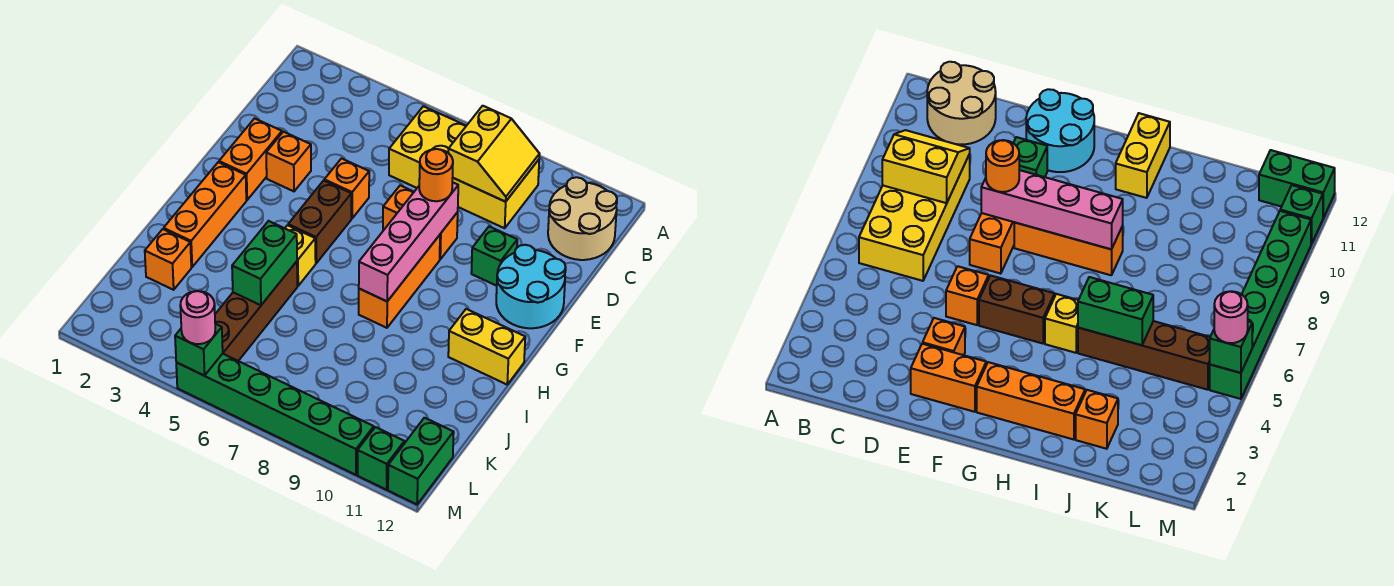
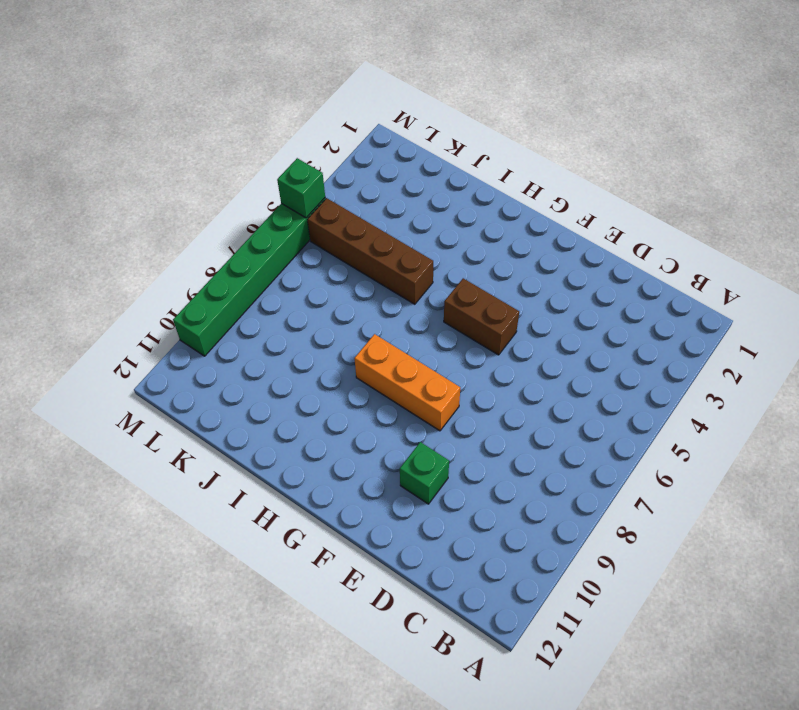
none -> yellow brick B6:C9 level 1
none -> tan round brick B11:C12 level 1
none -> orange brick E2:F2 level 1

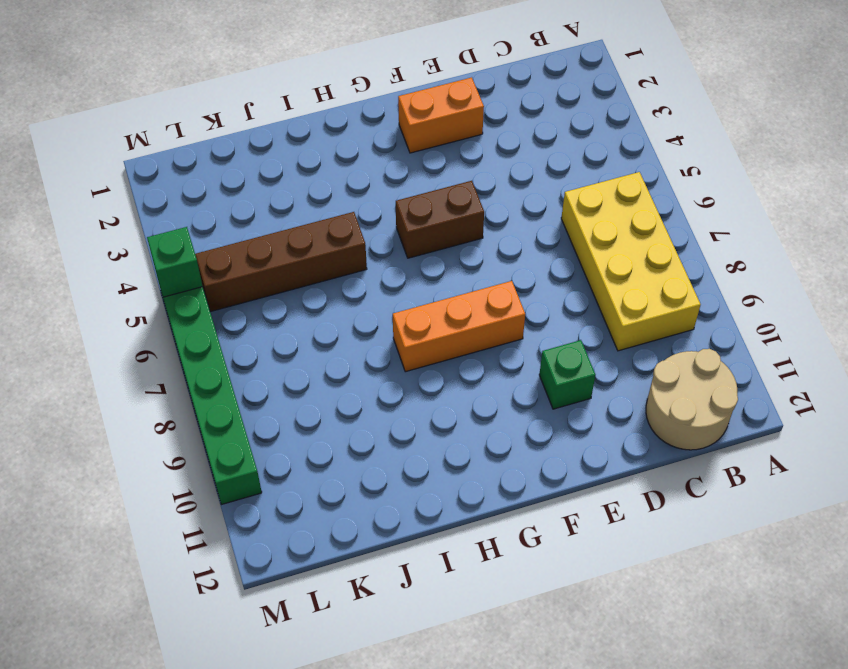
none -> orange brick E3 level 1
none -> orange brick E5 level 1
none -> orange brick E7:E8 level 1

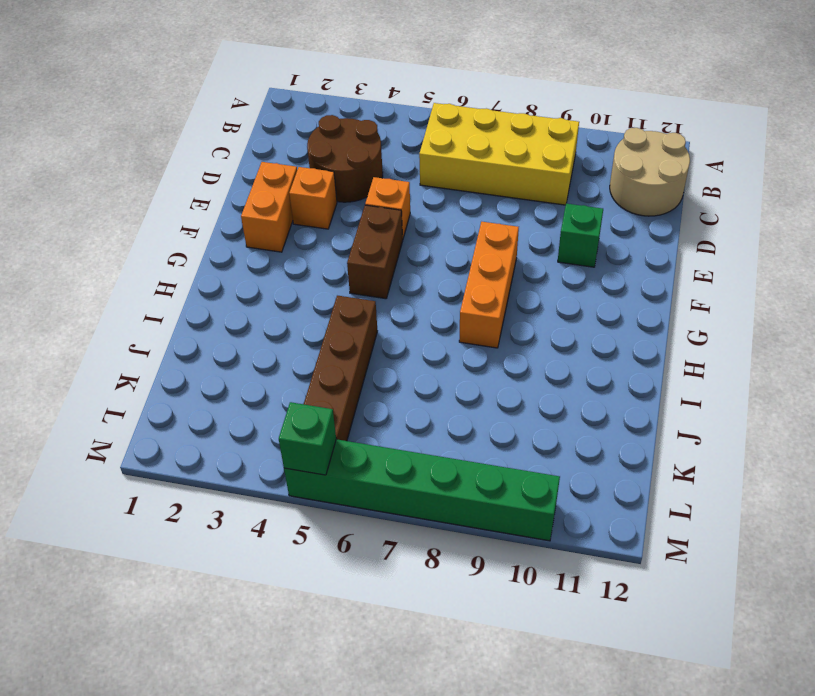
brown round brick C3:D4 level 1 -> none
none -> orange brick E7:E8 level 1
none -> cyan round brick E11:F12 level 1
none -> orange brick G2:I2 level 1

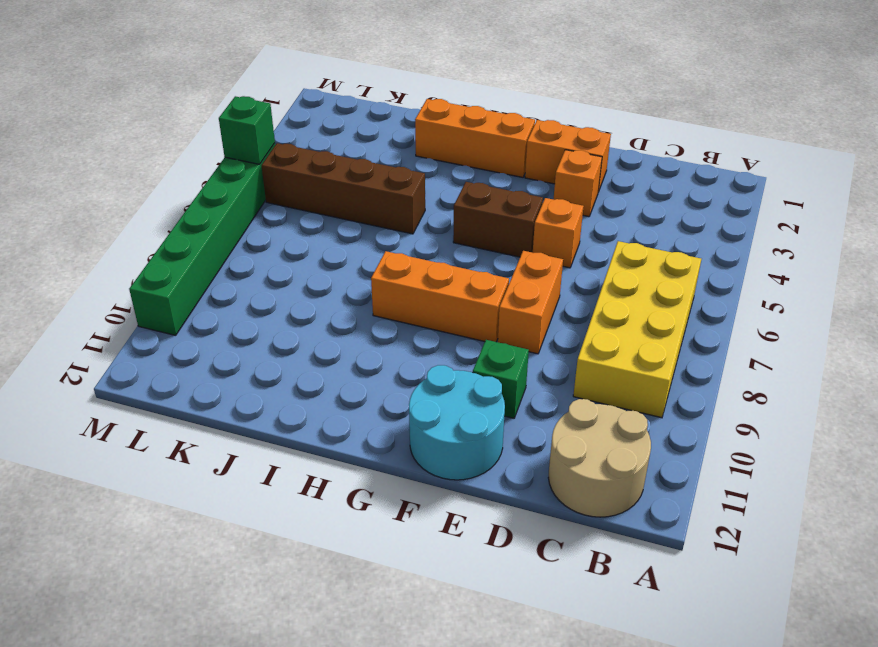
none -> yellow brick H5 level 1
none -> yellow brick H11:H12 level 1
none -> orange brick J2 level 1

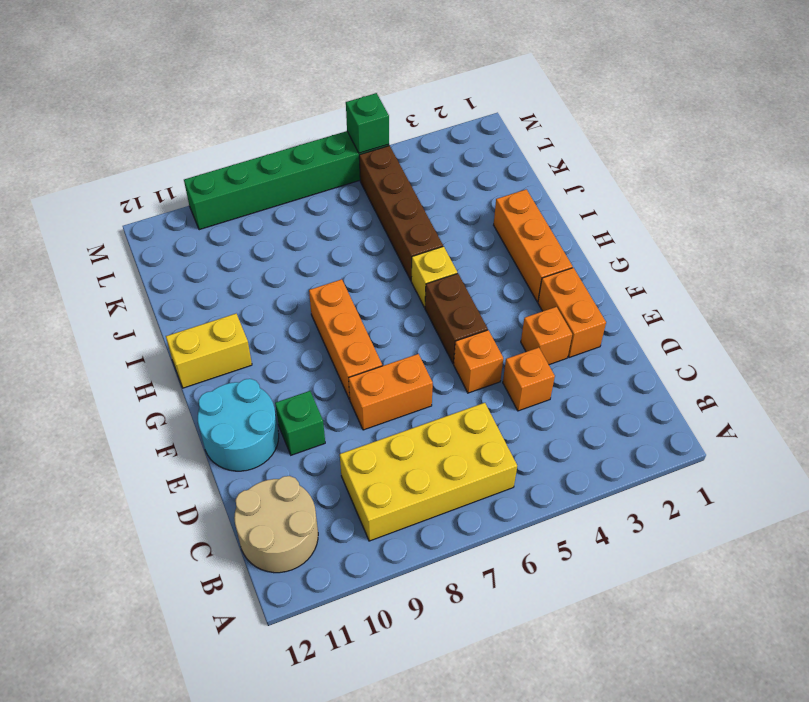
orange brick D4 level 1 -> orange brick J2 level 1
none -> green brick L12:M12 level 1
none -> green brick M11 level 1
none -> yellow slope B8:C9 level 2 top 8

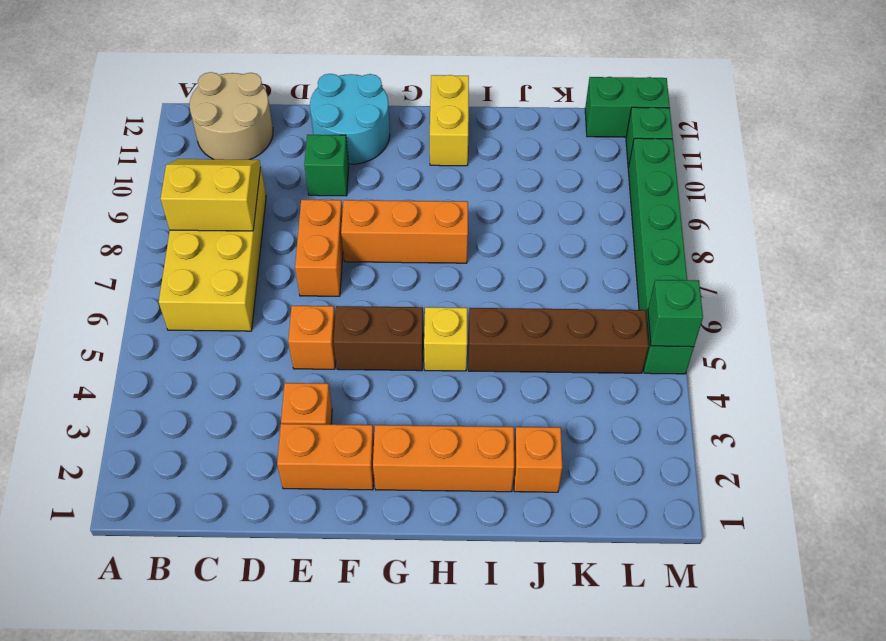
none -> pink brick E8:H8 level 2
none -> green brick I5:J5 level 2
none -> orange round brick E8 level 3

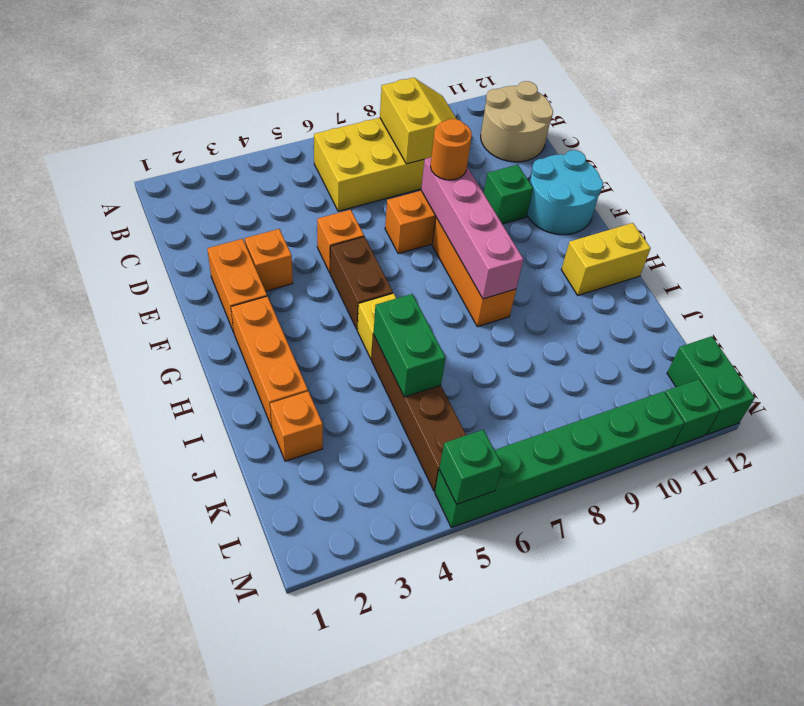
none -> pink round brick M5 level 3

